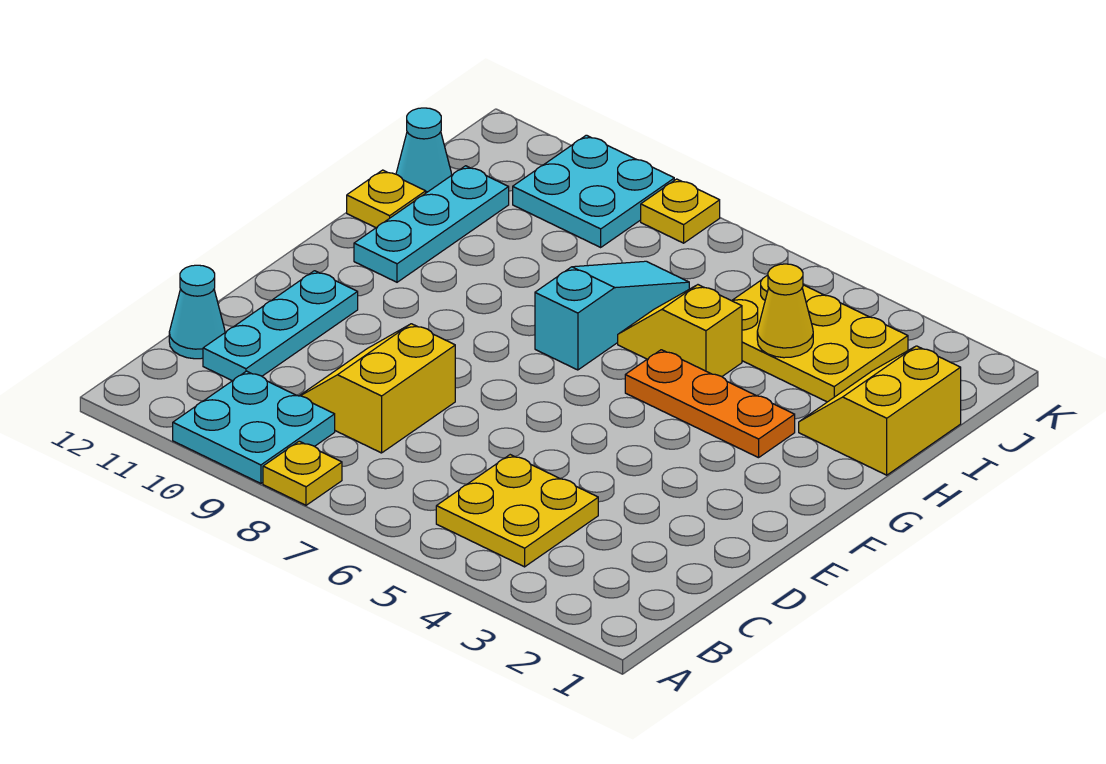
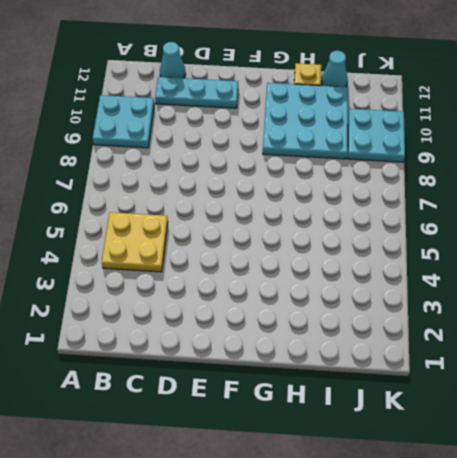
cyan plate G9:I11 level 1 -> cyan plate G11:I11 level 1
none -> yellow plate A8 level 1
none -> yellow slope C8:D9 level 1 top 8
none -> orange plate G3:G5 level 1

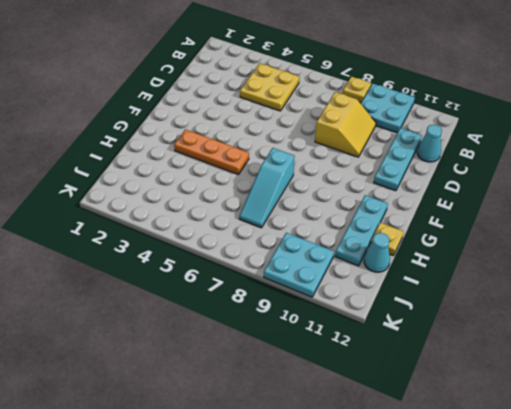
none -> yellow slope H1:I2 level 1 top 1
none -> yellow slope H5:H6 level 1 top 5
none -> yellow plate I3:J5 level 1

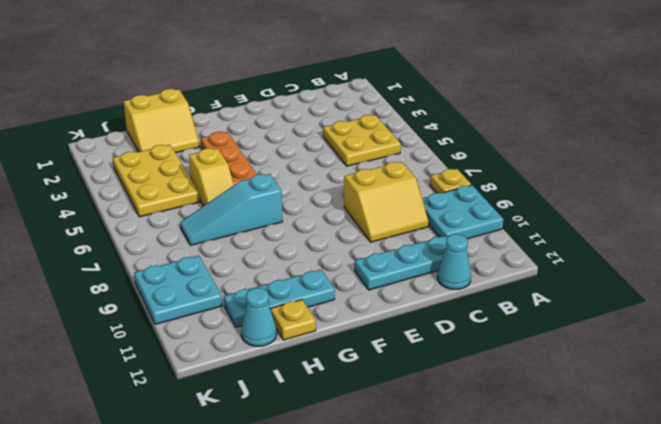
none -> yellow plate K8 level 1
none -> yellow cone I4 level 2

